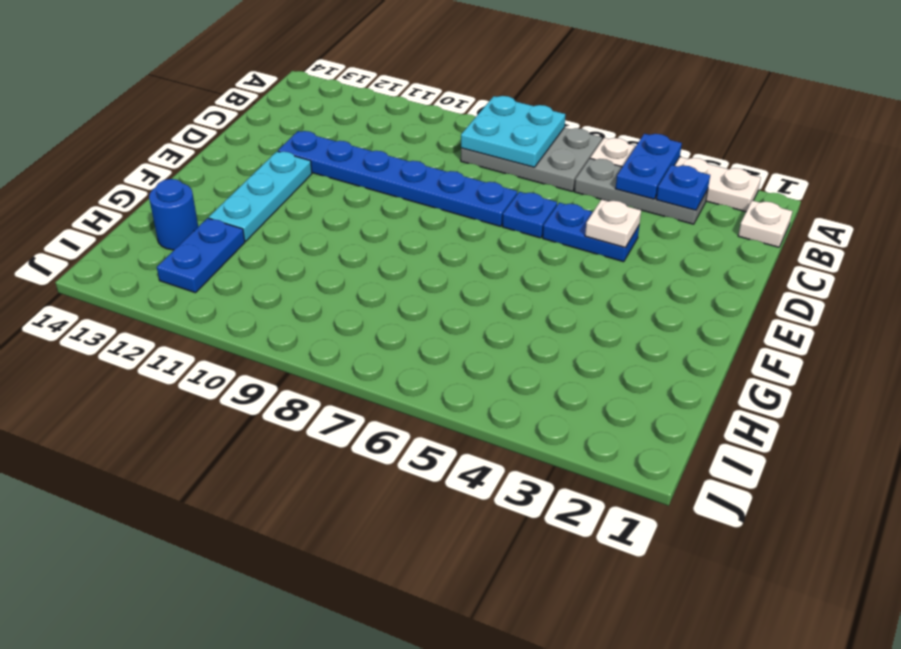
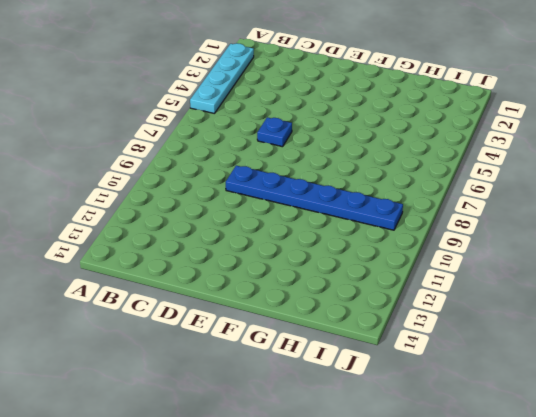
cyan plate A2:A5 level 1 -> white plate A2:A5 level 1
blue plate D9:I9 level 1 -> blue plate D7:D12 level 1
none -> grey plate A6:B8 level 1
none -> white plate B1 level 1
none -> grey plate B3:B5 level 1

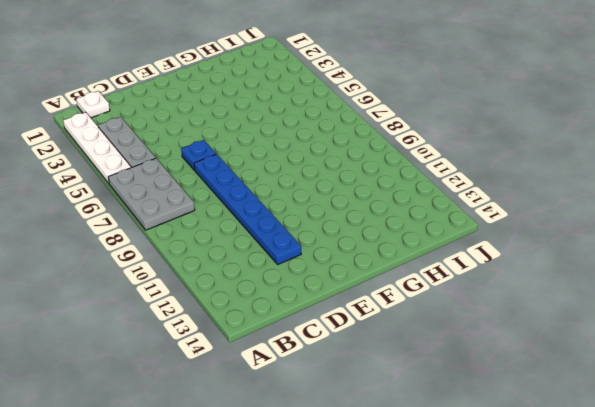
none -> blue plate D4:D5 level 1
none -> cyan plate E12:G12 level 1
none -> blue plate H12:I12 level 1

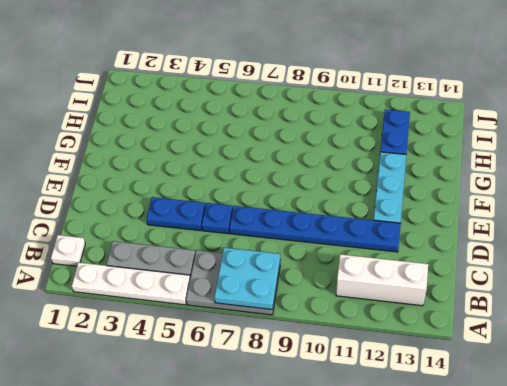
white brick B11:B13 level 1 -> none
none -> blue round brick H13 level 1
none -> blue plate A4:B4 level 2
none -> blue plate B3 level 2

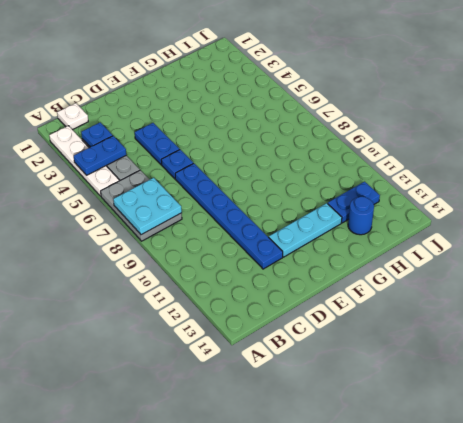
none -> white plate D4 level 2

